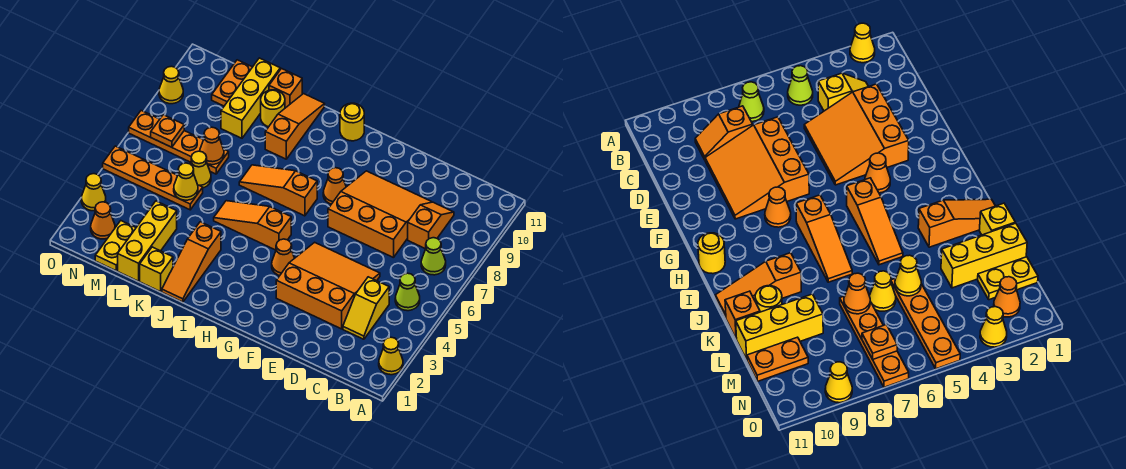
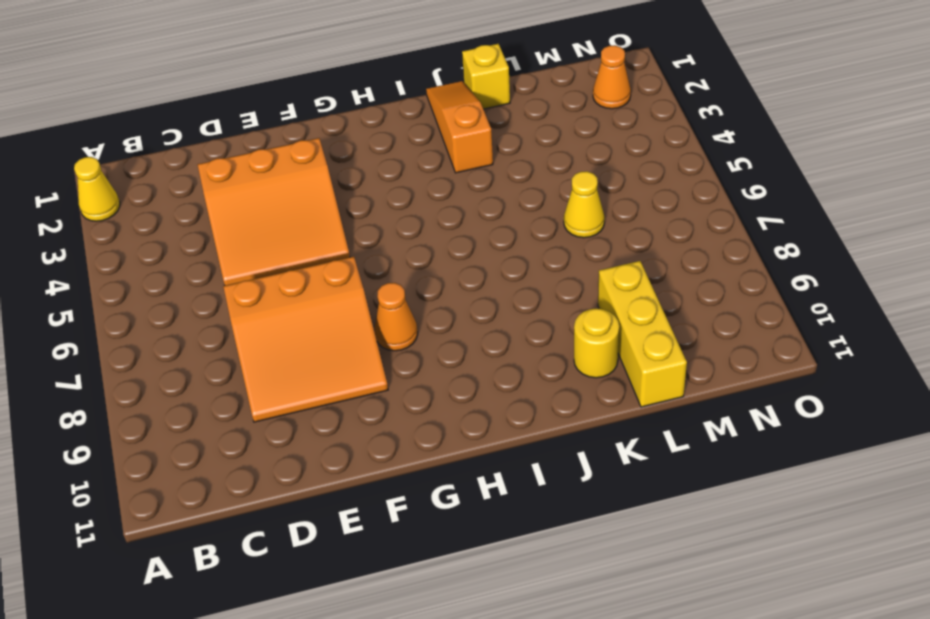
none -> lime cone B5 level 1
none -> lime cone B7 level 1
none -> yellow slope C3:C4 level 1 top 4
none -> orange slope C8:C9 level 1 top 8

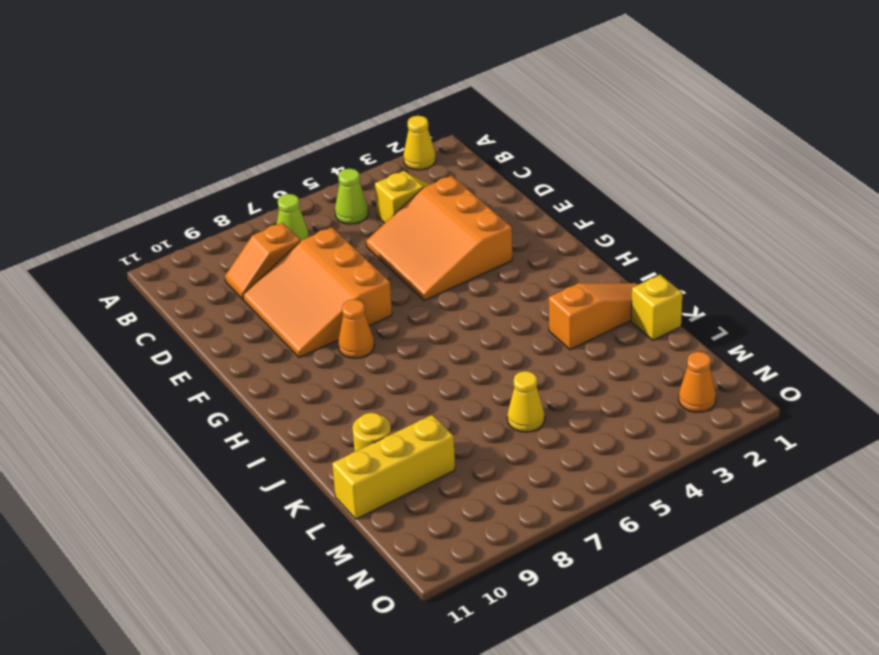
none -> orange cone G4 level 1
none -> orange slope H5:J5 level 1 top H
none -> orange slope H7:J7 level 1 top H
none -> yellow round brick H11 level 1

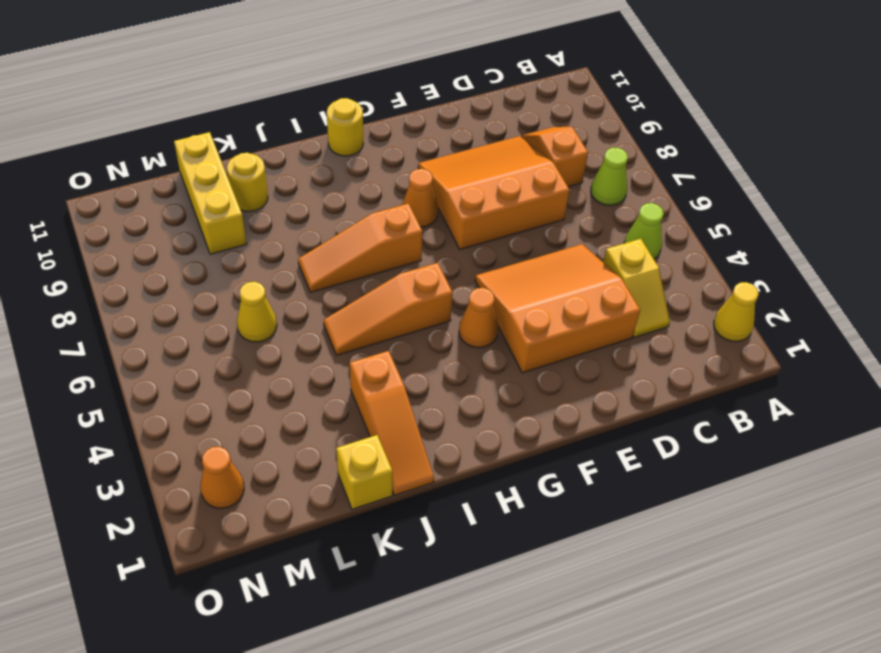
none -> orange slope J9:J11 level 1 top 9
none -> orange brick K11 level 1
none -> yellow brick L1:L3 level 1
none -> orange plate L5:O5 level 1

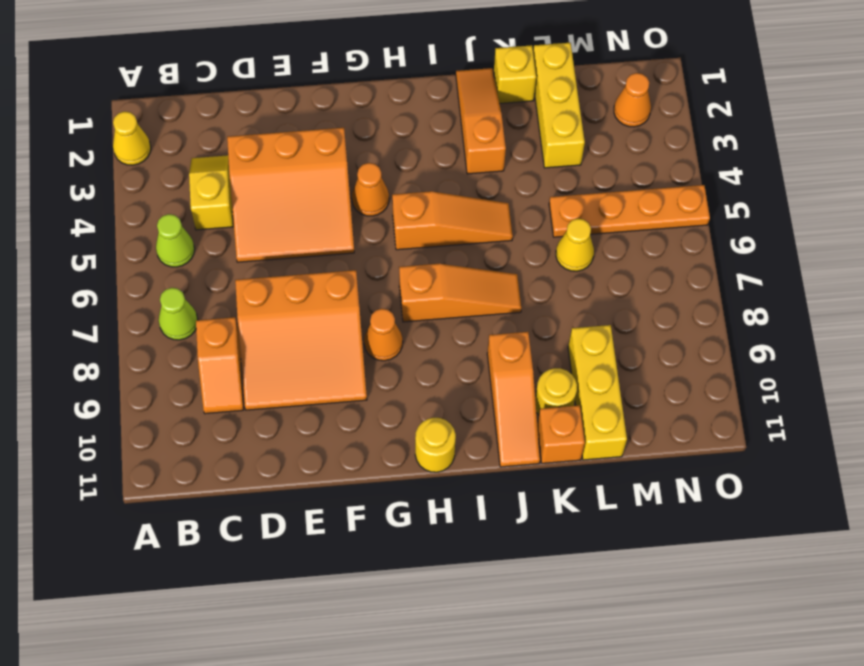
none -> orange plate L7:O7 level 1
none -> yellow plate M1:M2 level 1
none -> orange plate M10:M11 level 1
none -> yellow cone O3 level 1

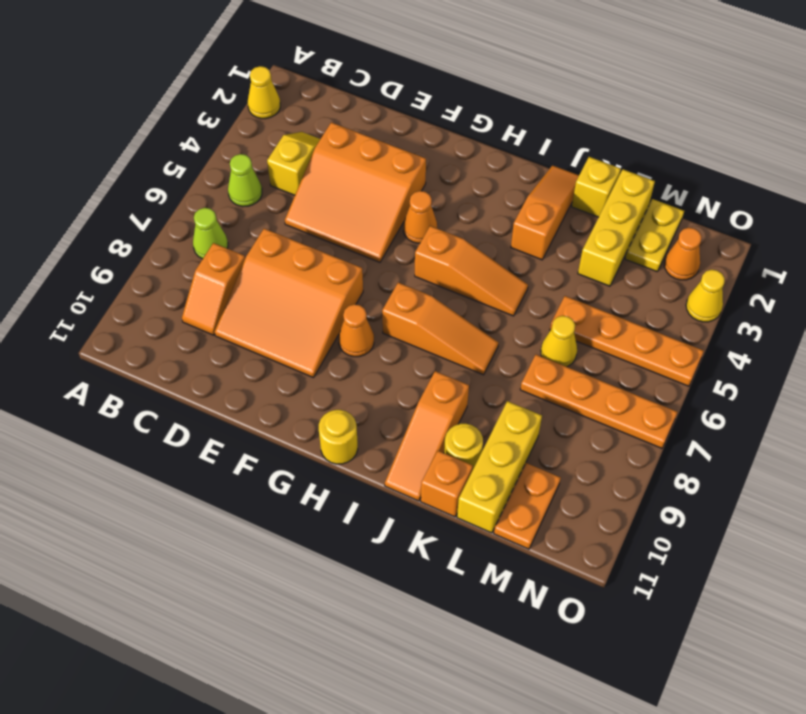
none -> yellow cone O9 level 1
none -> yellow cone L5 level 2
none -> orange cone L7 level 2
none -> orange plate N7 level 2

